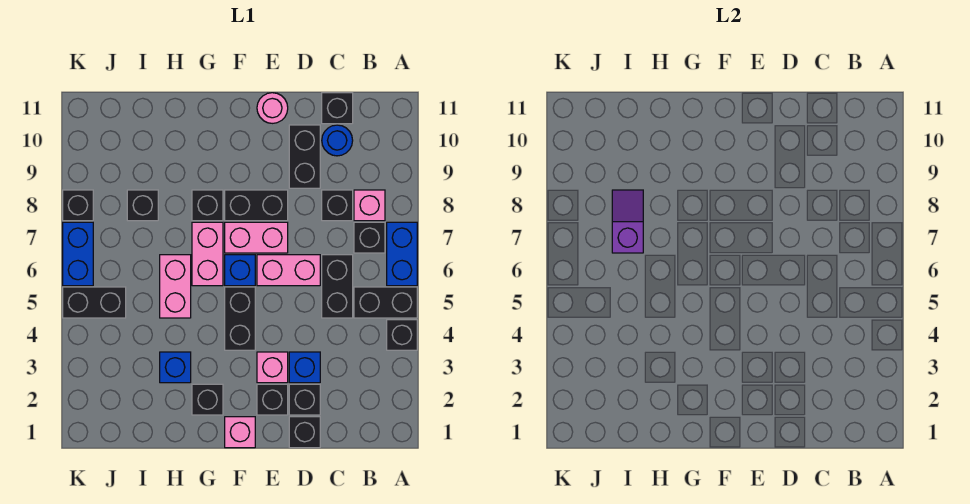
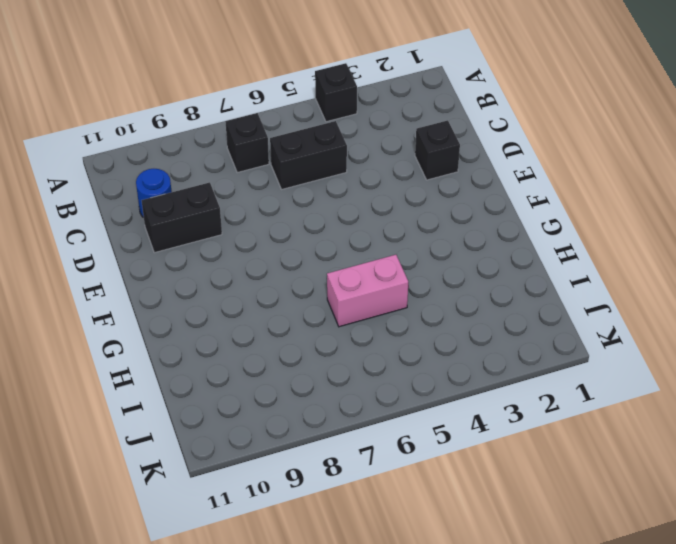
none -> black brick A5:B5 level 1
none -> blue brick A6:A7 level 1
none -> pink brick B8 level 1
none -> black brick C8 level 1

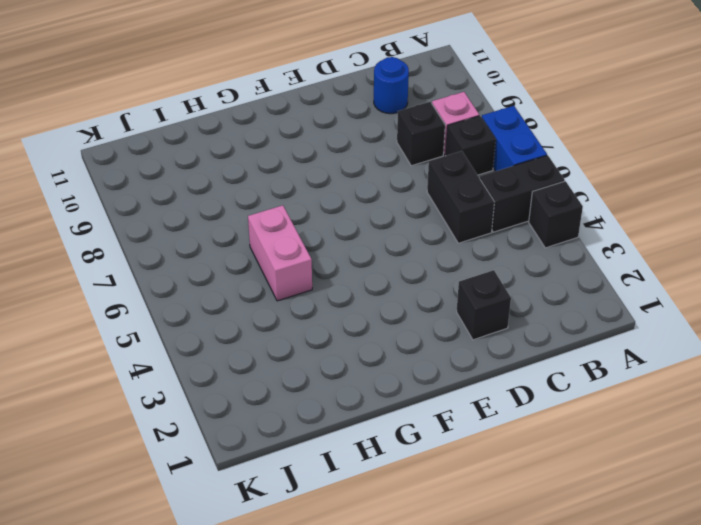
none -> black brick C11 level 1
none -> black brick D1 level 1
none -> blue brick D3 level 1
none -> pink brick D6:E6 level 1

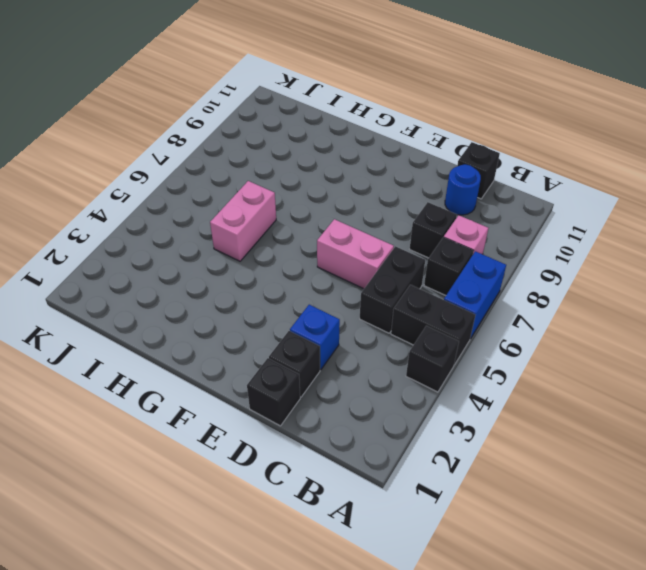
none -> black brick D9:D10 level 1
none -> black brick E2 level 1
none -> pink brick E3 level 1
none -> pink brick E7:F7 level 1

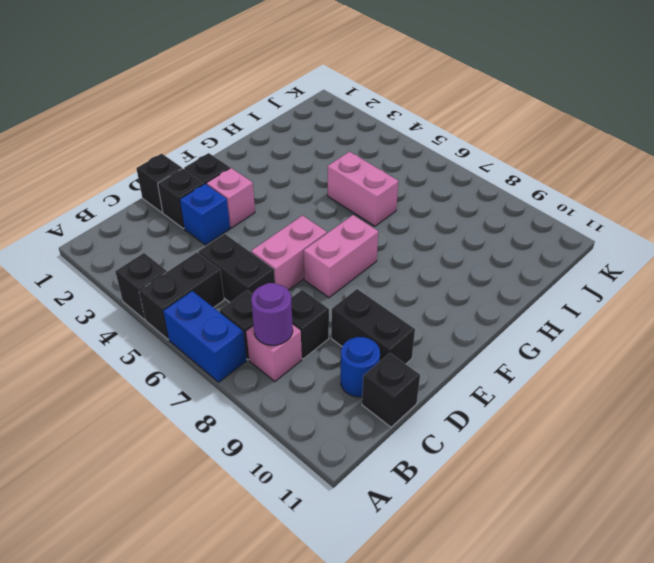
purple round brick B8 level 2 -> none
none -> black brick E8:F8 level 1
none -> pink round brick E11 level 1
none -> pink brick F1 level 1
none -> black brick F4:F5 level 1

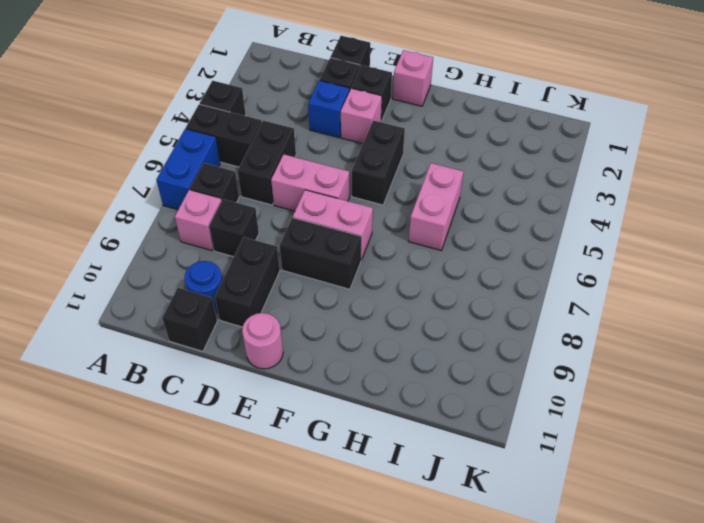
none -> blue brick F6 level 1
none -> black brick G2 level 1
none -> pink brick G6:G7 level 1
none -> black brick G8 level 1

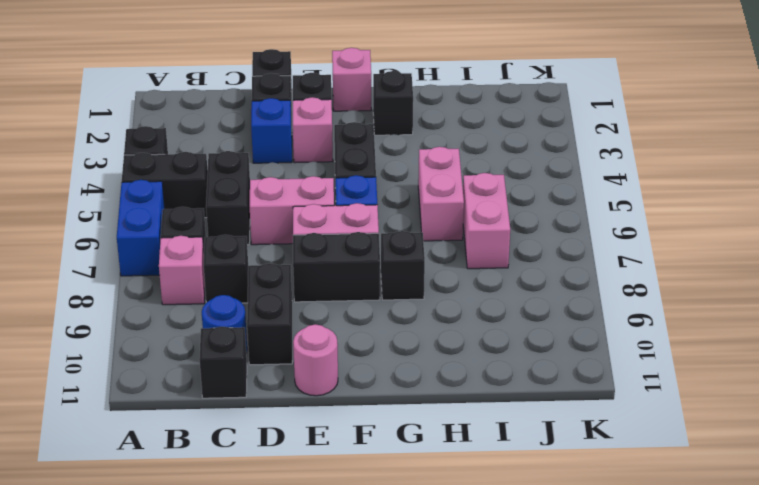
pink brick I6:I7 level 1 -> pink brick G6:G7 level 1
none -> blue brick H3 level 1
none -> black brick I8 level 1
none -> black brick J5:K5 level 1
none -> blue brick K6:K7 level 1

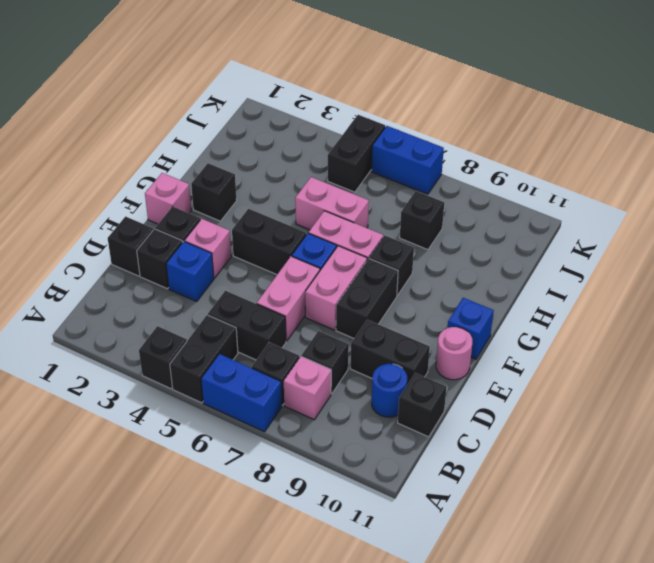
blue brick F11 level 1 -> blue brick H3 level 1
none -> black brick K8 level 1
none -> purple slope I7:I8 level 2 top 7

